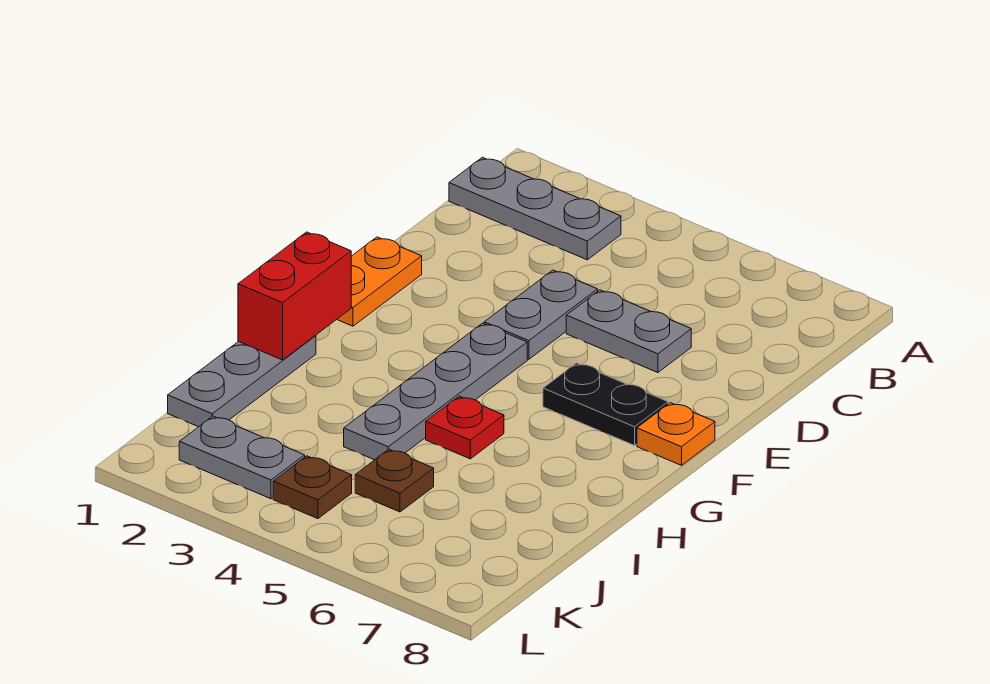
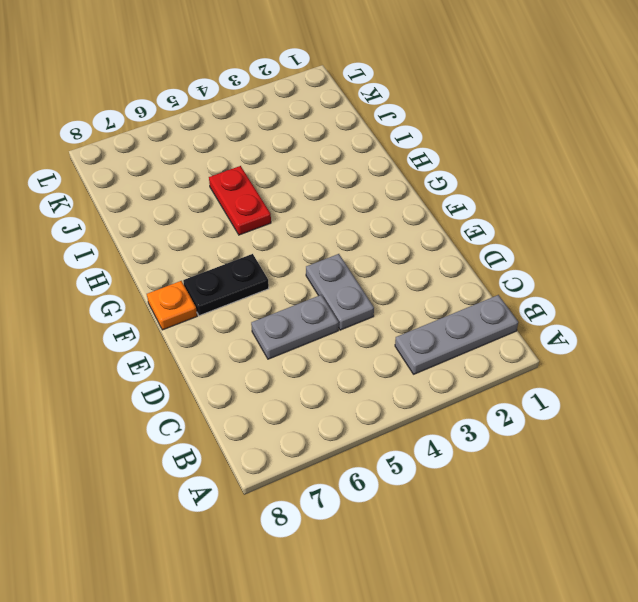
red plate H5:I5 level 1 -> red plate H5 level 1
none -> orange plate E1:F1 level 1
none -> grey plate F4:I4 level 1
none -> grey plate H1:J1 level 1

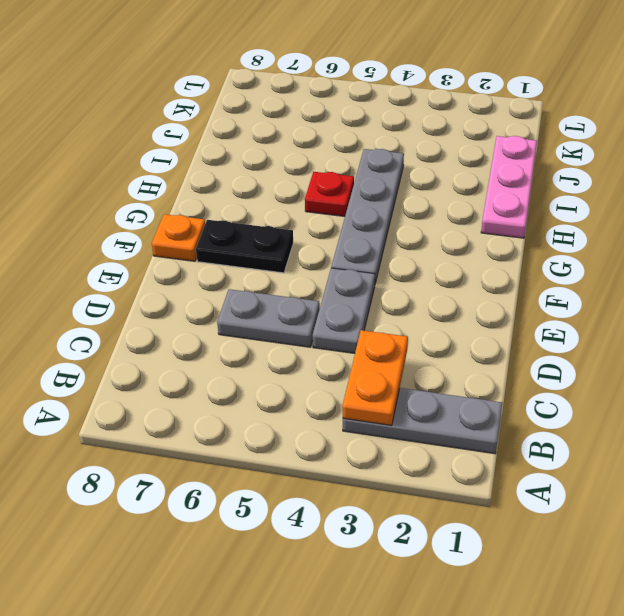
orange plate B3:C3 level 2 -> orange plate E1:F1 level 1
pink plate H1:J1 level 1 -> grey plate H1:J1 level 1
none -> brown plate J5 level 1
none -> grey plate K2:K3 level 1
none -> brown plate K4 level 1

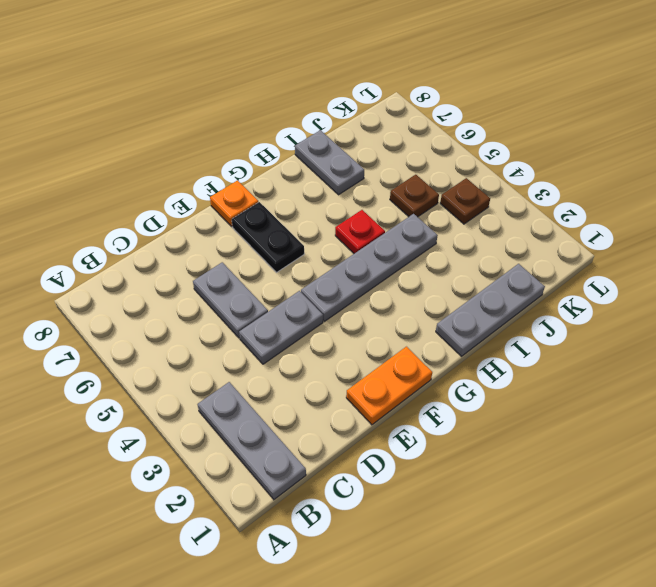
grey plate I7:I8 level 1 -> grey plate K2:K3 level 1
none -> red brick G1:H1 level 2

